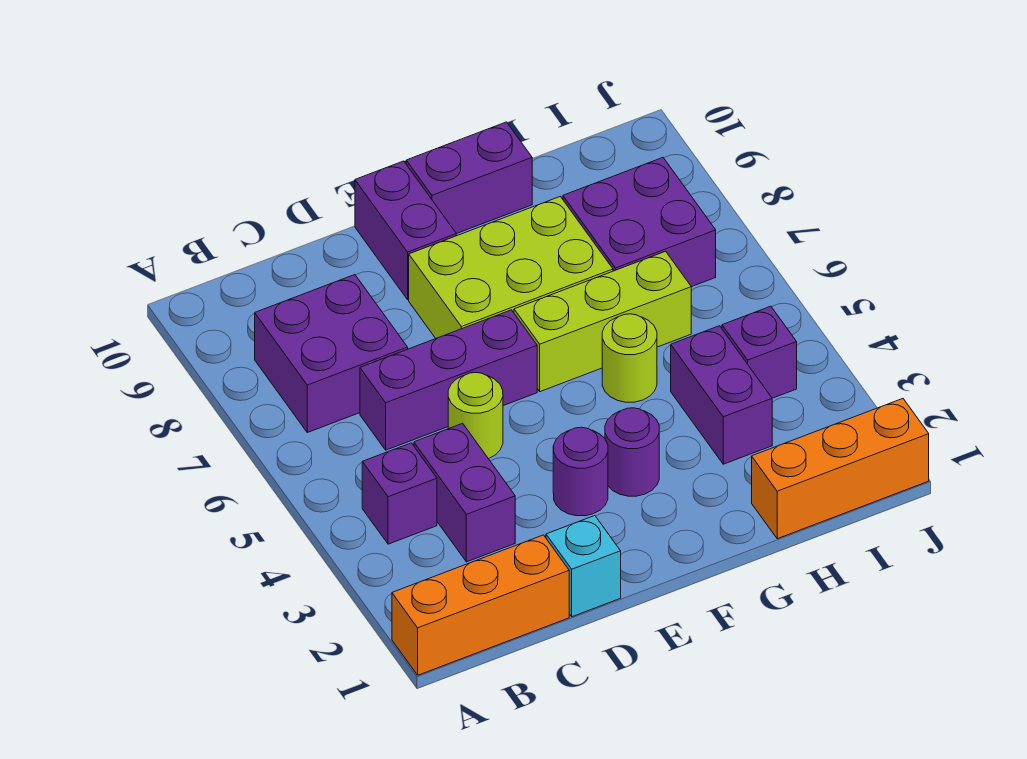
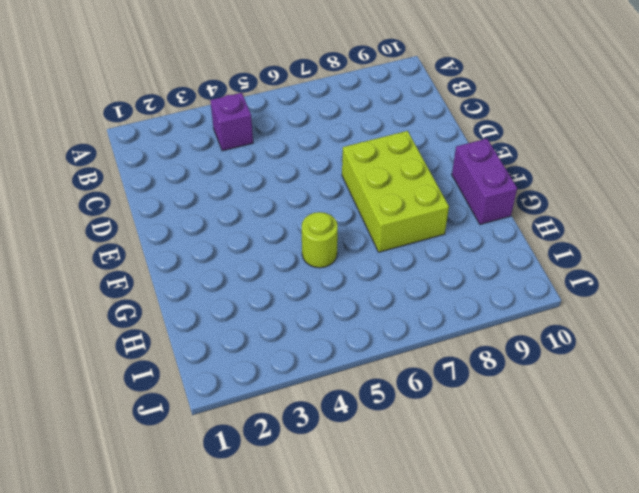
none -> orange brick A1:C1 level 1
none -> purple brick B7:C8 level 1
none -> purple brick C3:C4 level 1

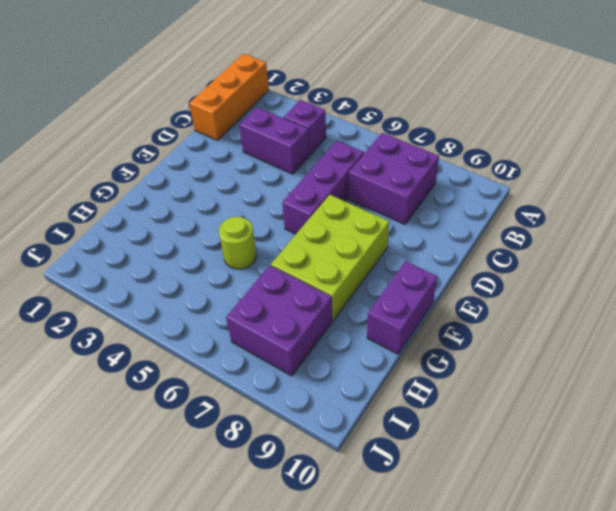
none -> cyan brick D1 level 1
none -> lime round brick D5 level 1
none -> purple round brick E3 level 1

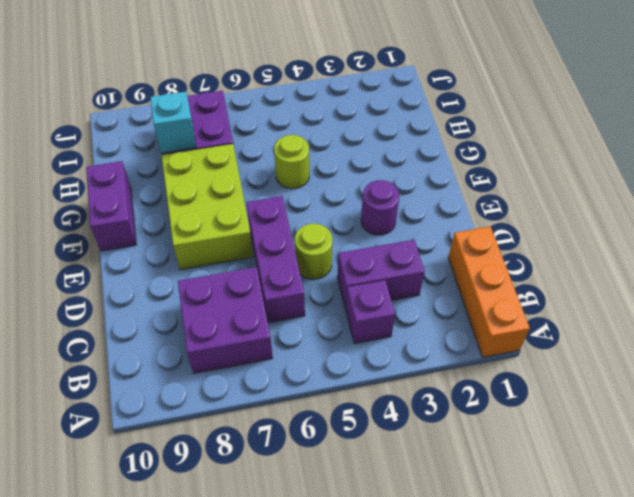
cyan brick H8 level 2 -> cyan brick D1 level 1
none -> purple brick E9:E10 level 1
none -> purple round brick F3 level 1
none -> lime brick F6:H6 level 1

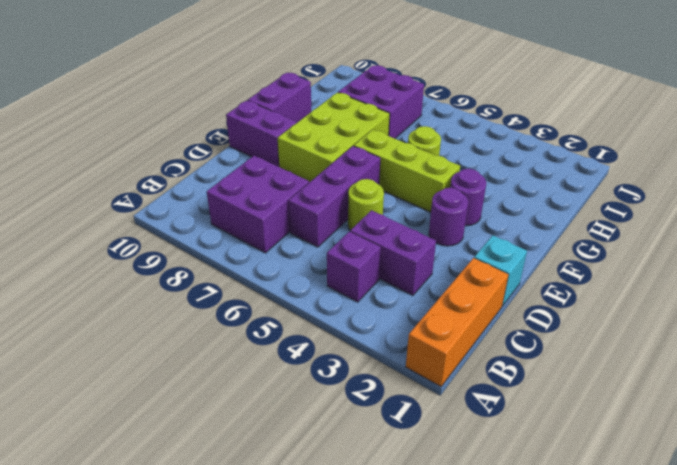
lime brick F4:F6 level 1 -> lime brick F6:H6 level 1
none -> orange brick H1:J1 level 1
none -> purple brick H3:H4 level 1
none -> purple brick I4 level 1

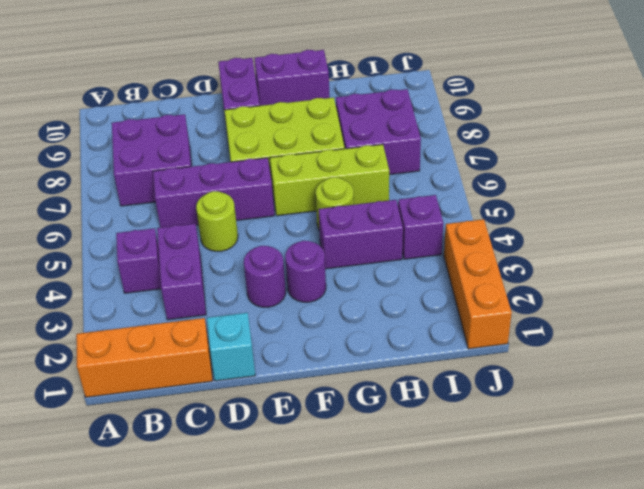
purple brick G4:H4 level 1 -> purple brick H3:H4 level 1
orange brick J1:J3 level 1 -> orange brick H1:J1 level 1

